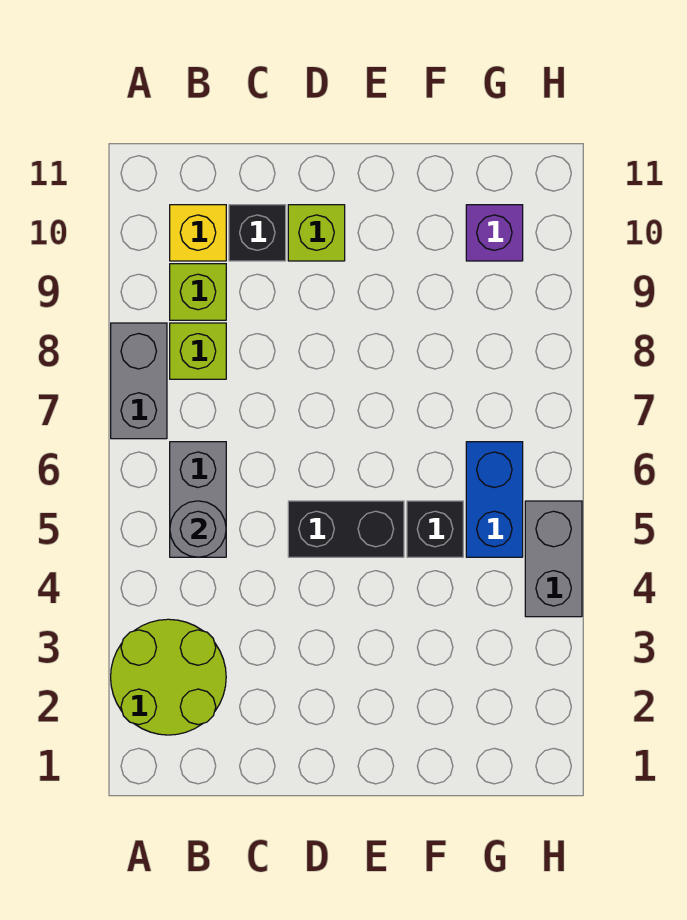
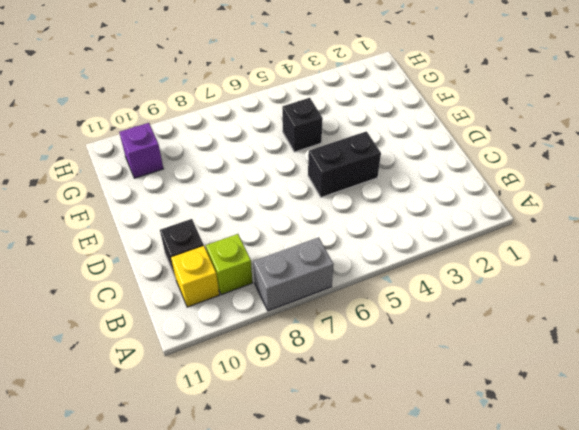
black brick D4:D5 level 1 -> black brick D5:E5 level 1
none -> lime round brick A2:B3 level 1
none -> grey brick B5:B6 level 1
none -> lime brick B8 level 1

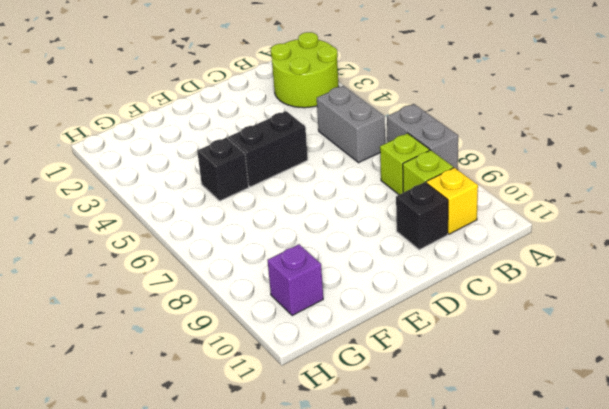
none -> lime brick D10 level 1
none -> blue brick G5:G6 level 1
none -> grey brick H4:H5 level 1

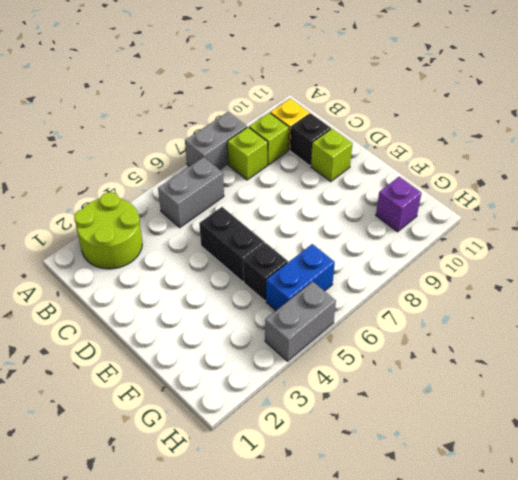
none -> grey round brick B5 level 2

